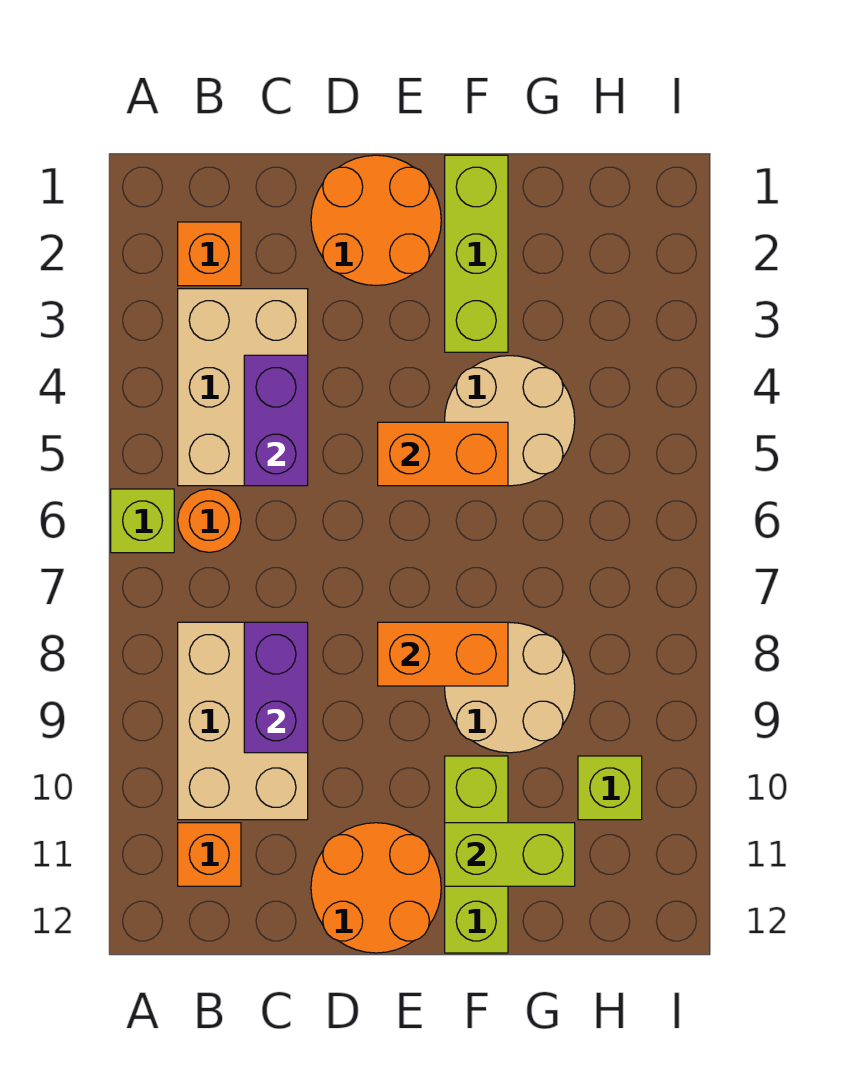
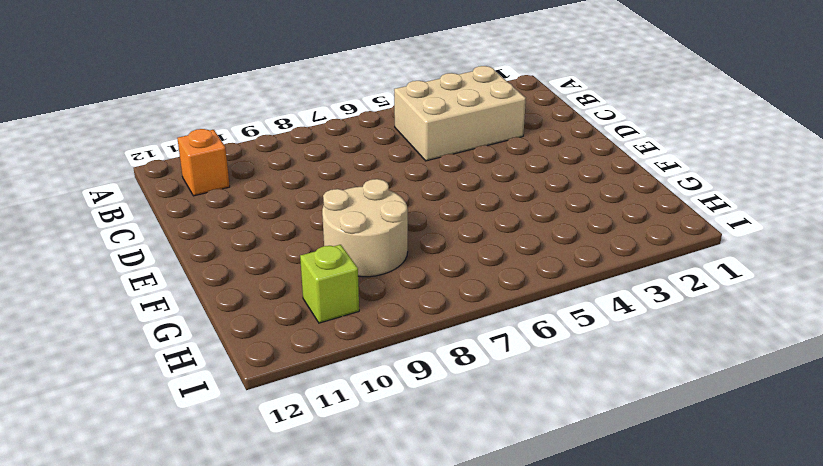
none -> lime brick A6 level 1
none -> orange brick B2 level 1
none -> orange round brick B6 level 1

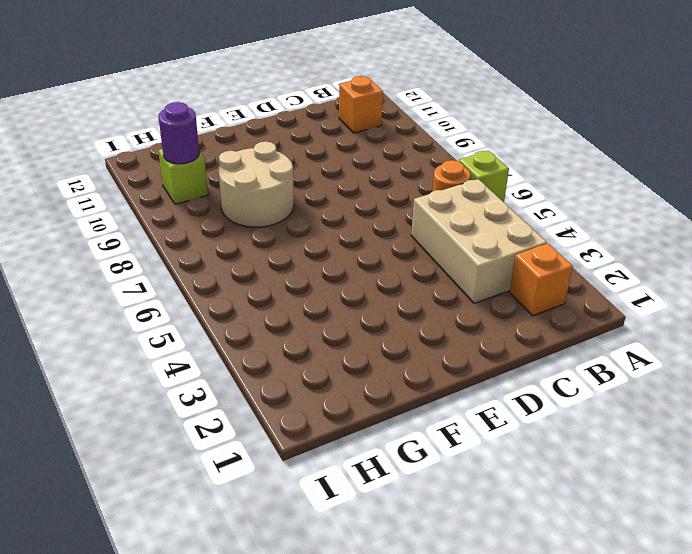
purple round brick H10 level 2 -> none
none -> tan brick B8:C10 level 1
none -> orange round brick D1:E2 level 1
none -> orange round brick D11:E12 level 1

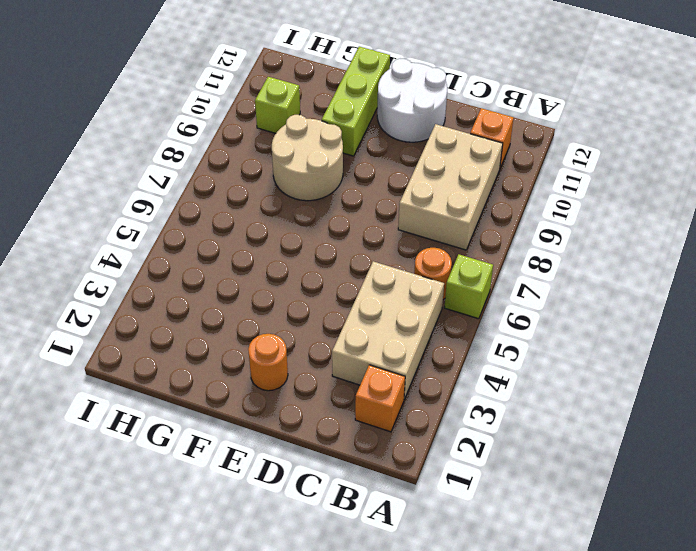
white round brick D11:E12 level 1 -> orange round brick D11:E12 level 1
orange round brick E2 level 1 -> orange round brick D1:E2 level 1
none -> lime brick F1:F3 level 1
none -> tan round brick F4:G5 level 1
none -> purple brick C4:C5 level 2

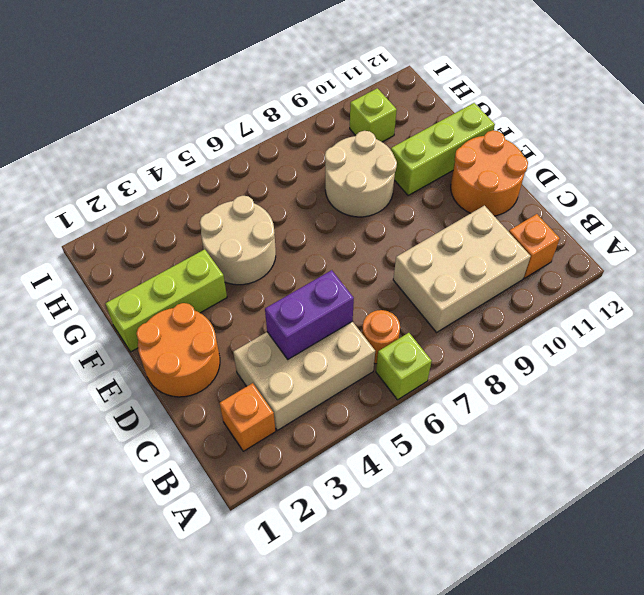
none -> purple brick C8:C9 level 2
none -> orange brick E5:F5 level 2
none -> orange brick E8:F8 level 2

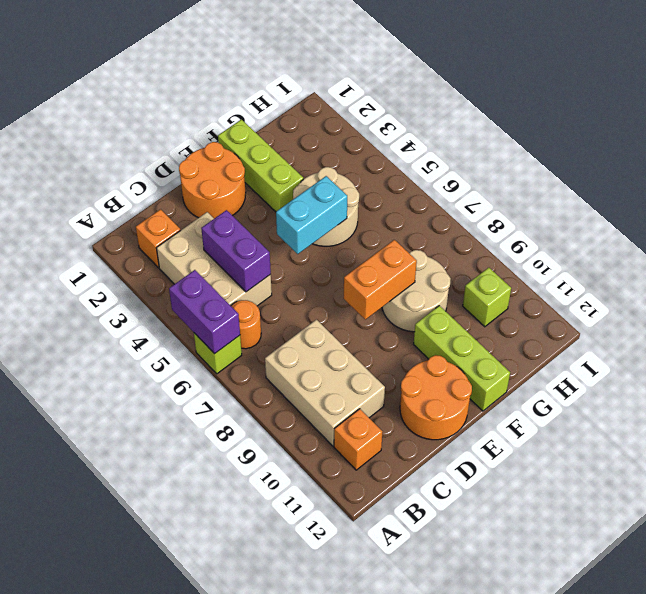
purple brick A5:A6 level 2 -> purple brick C8:C9 level 2
cyan brick E5:F5 level 2 -> orange brick E5:F5 level 2
none -> lime brick F11:G11 level 2

